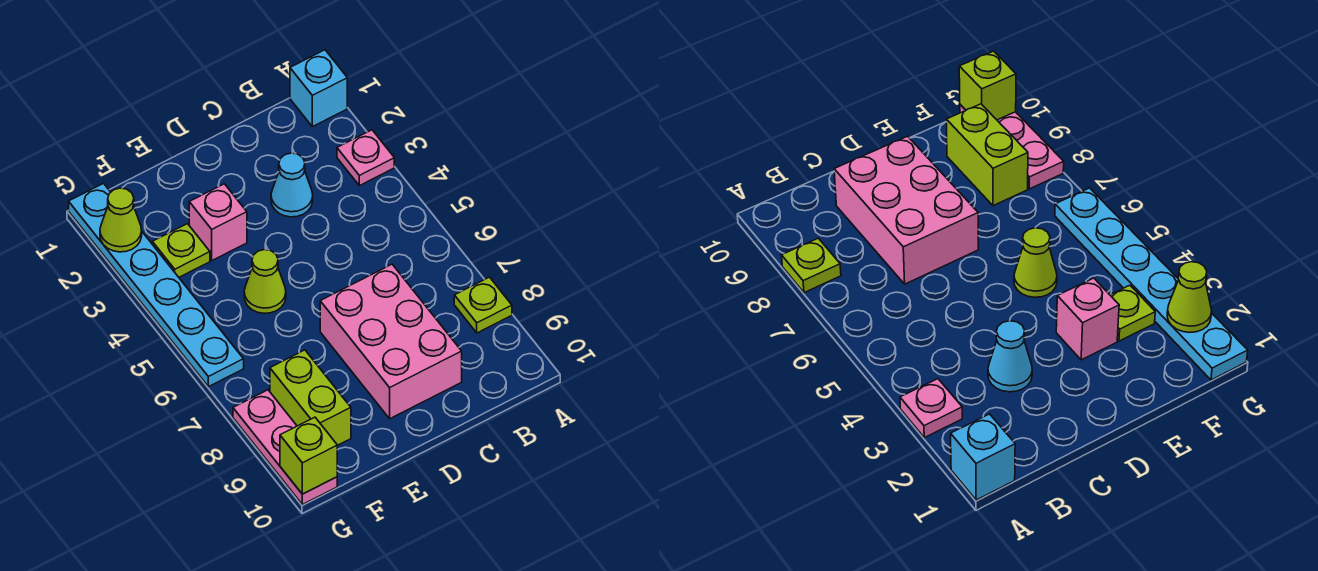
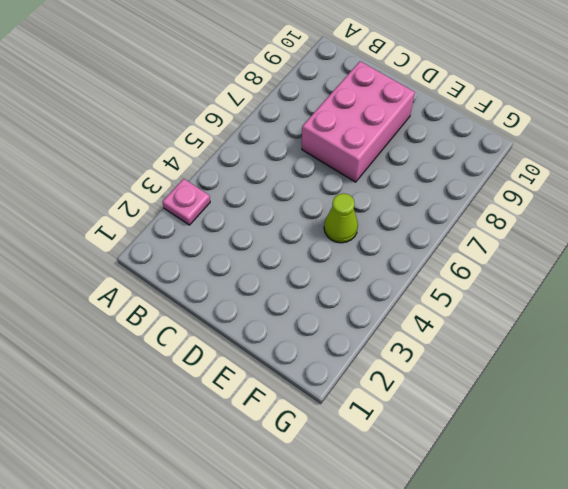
none -> cyan brick A1 level 1
none -> lime plate A8 level 1
none -> cyan cone C3 level 1

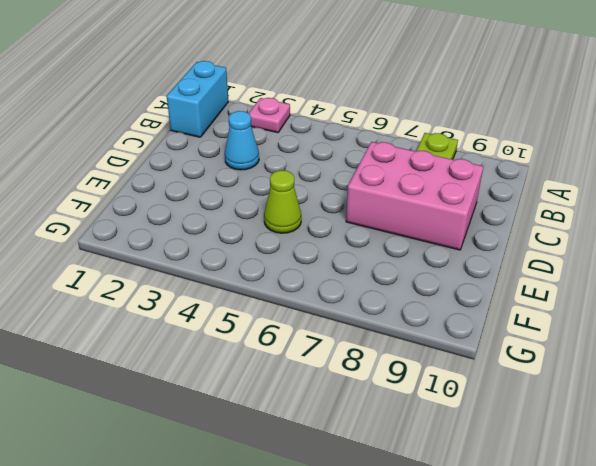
cyan brick A1:B1 level 1 -> cyan brick A1 level 1
none -> pink brick E3 level 1
none -> lime plate F3 level 1
none -> lime brick F8:F9 level 1

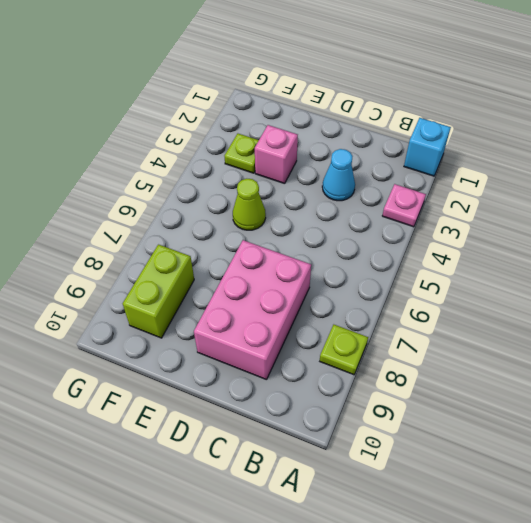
none -> cyan plate G1:G6 level 1
none -> pink plate G8:G10 level 1
none -> lime cone G2 level 2

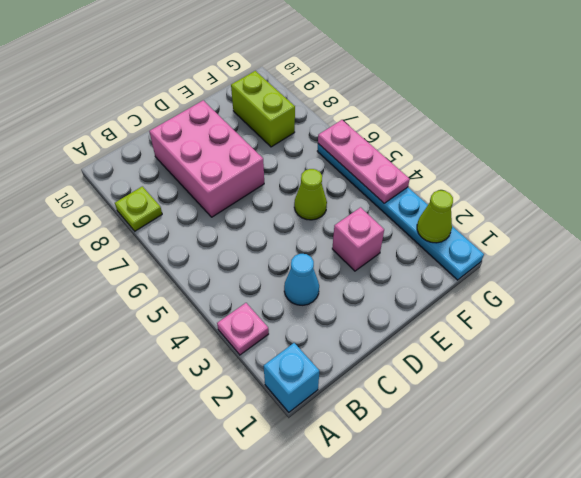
pink plate G4:G6 level 2 -> pink plate G8:G10 level 1
none -> lime plate F3 level 1
none -> lime brick G10 level 2

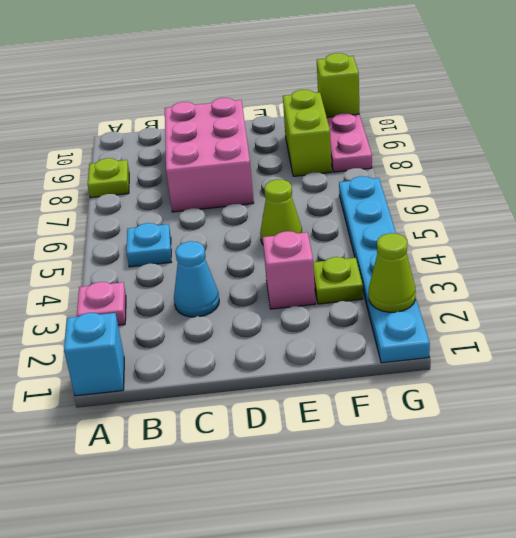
cyan plate B5 level 1 -> none

